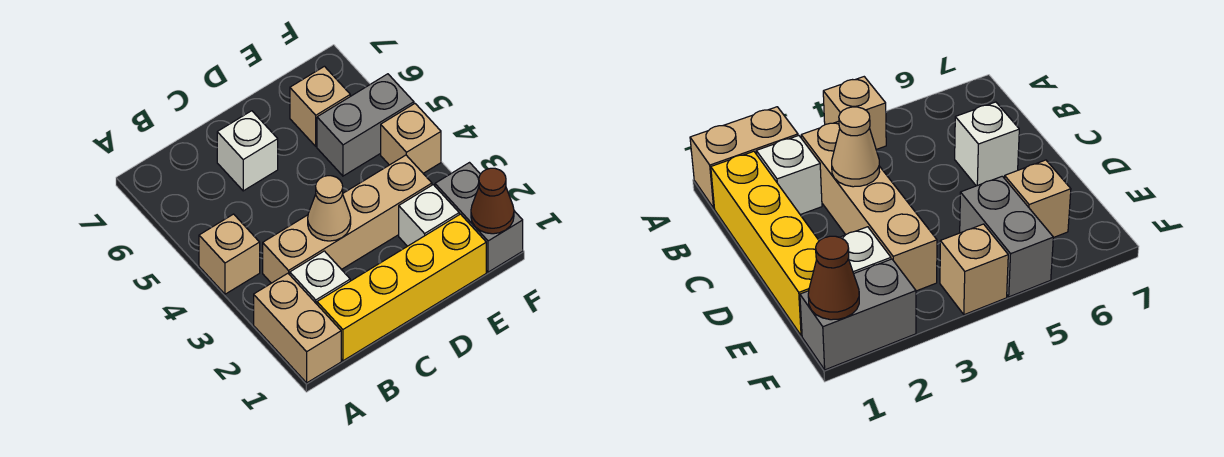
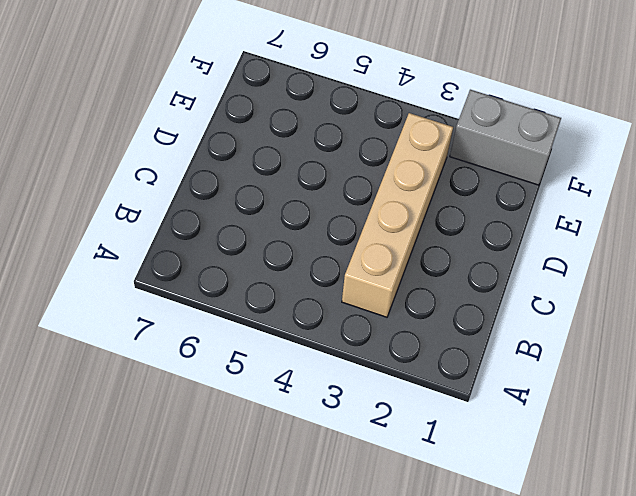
none -> tan brick A1:A2 level 1
none -> tan brick A4 level 1
none -> yellow brick B1:E1 level 1

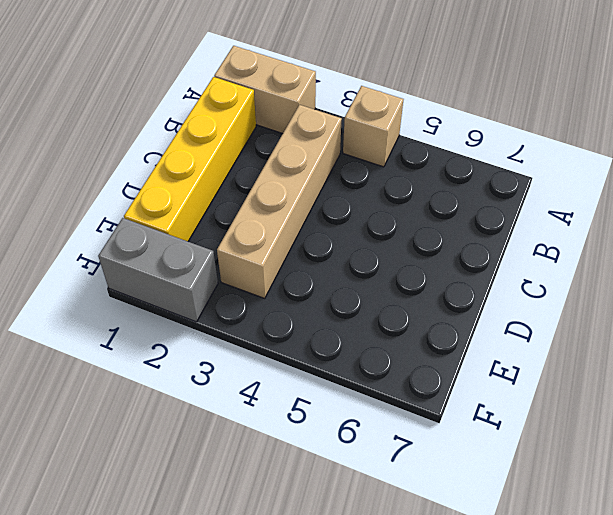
none -> white brick B2 level 1
none -> white brick C6 level 1
none -> white brick E2 level 1

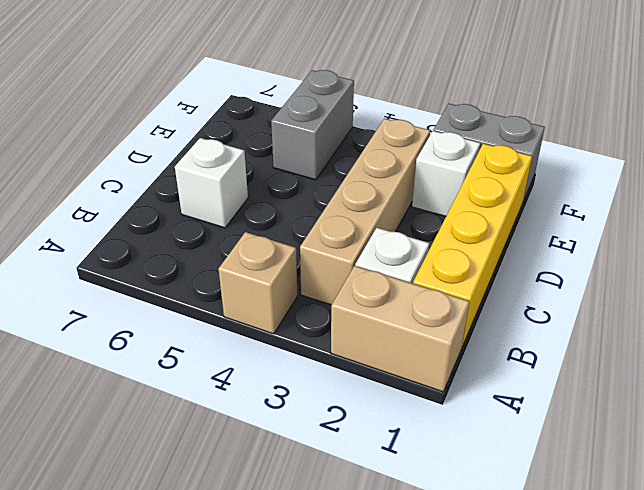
none -> tan brick E6 level 1
none -> tan brick F4 level 1
none -> tan cone C3 level 2

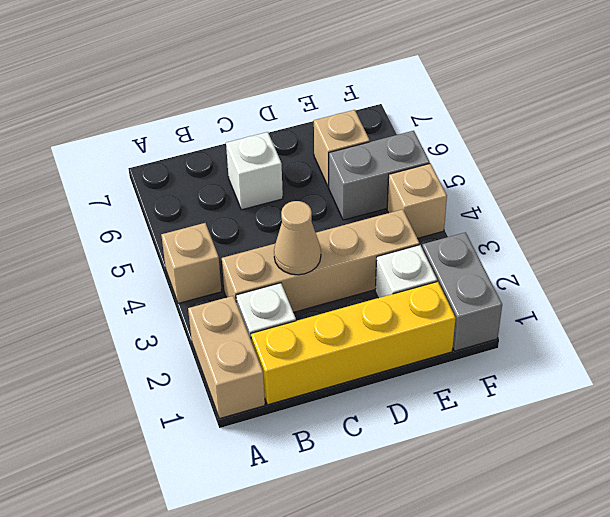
none -> brown cone F1 level 2

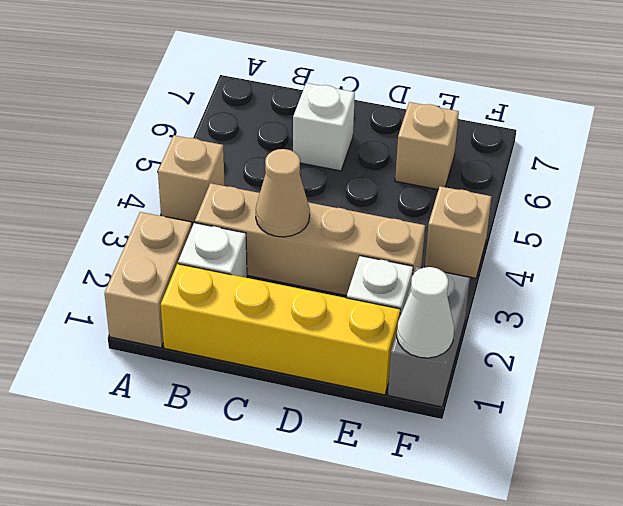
white cone F1 level 2 -> brown cone F1 level 2
none -> grey brick E5:F5 level 1

